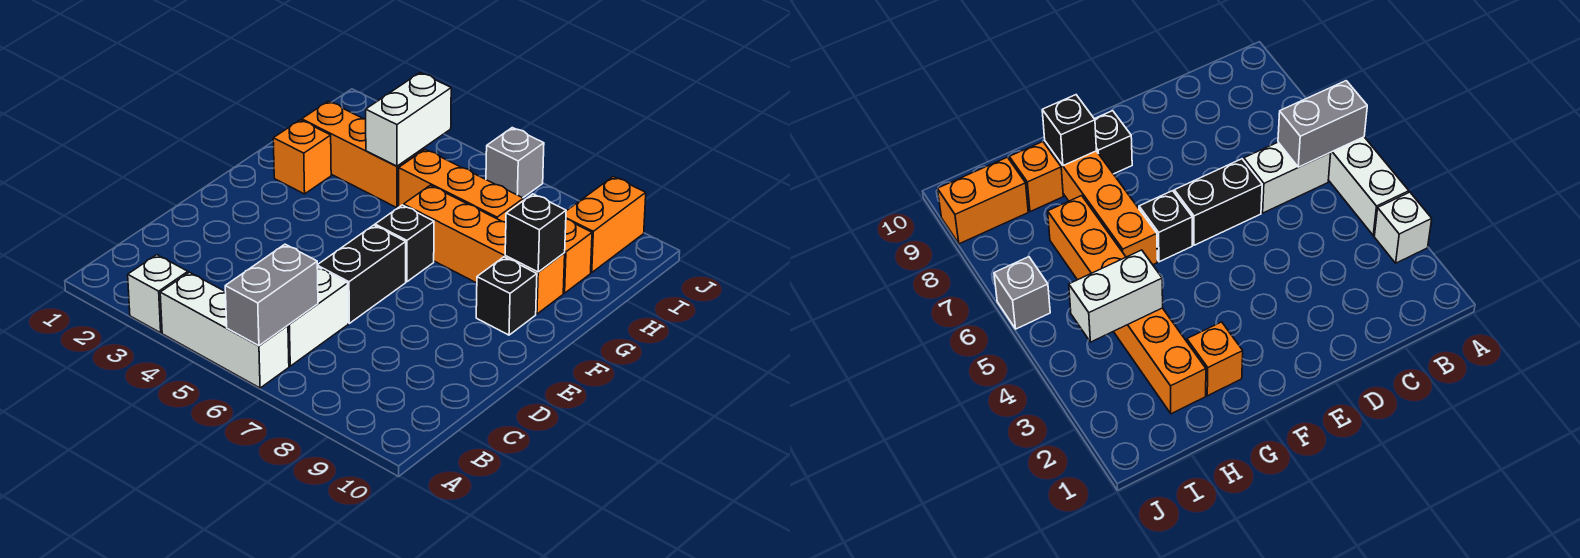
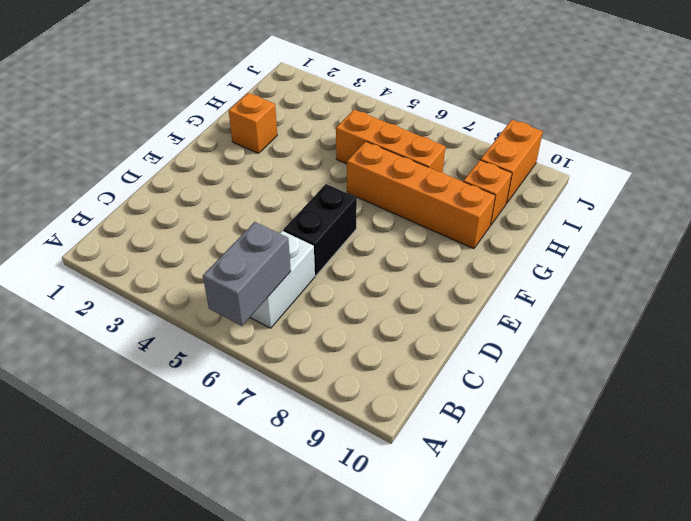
none -> white brick A3 level 1
none -> white brick A4:A6 level 1
none -> black brick F6 level 1

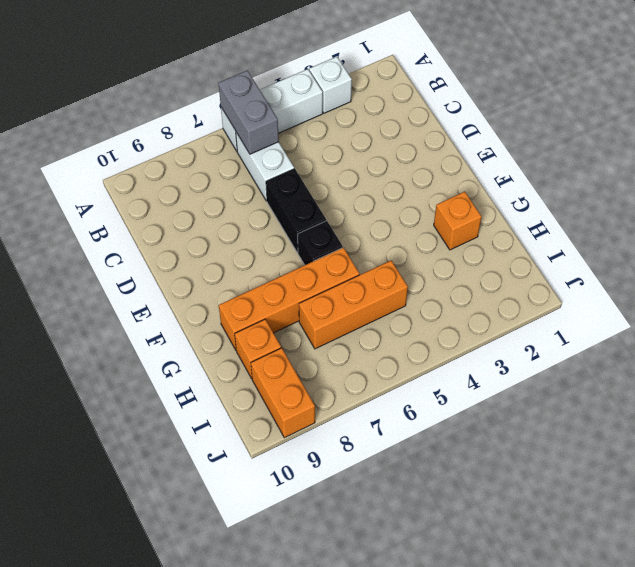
none -> black brick F9 level 1
none -> orange brick H2:H4 level 1
none -> grey brick J6 level 1

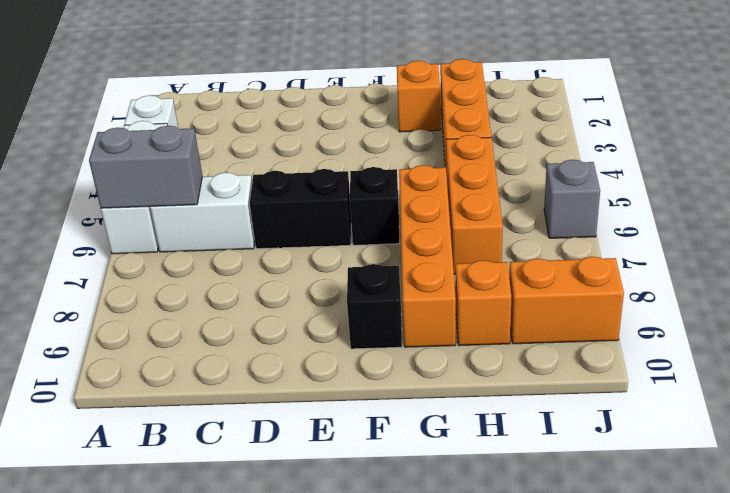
none -> black brick G9 level 2
none -> white brick H4:I4 level 2

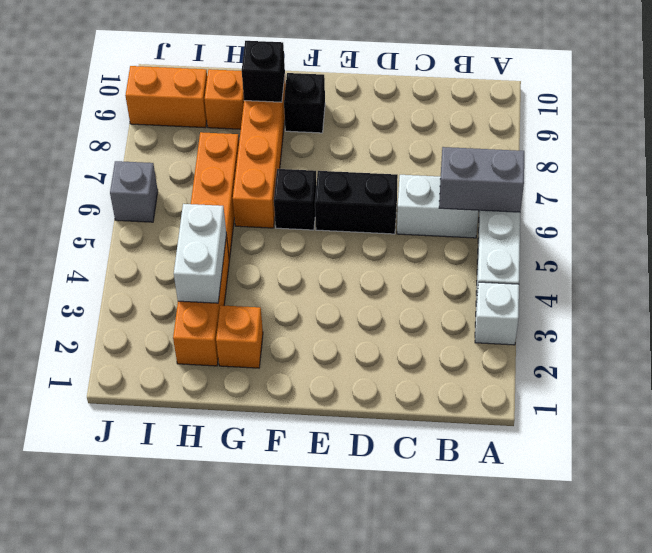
white brick H3:H4 level 2 -> white brick H4:I4 level 2

